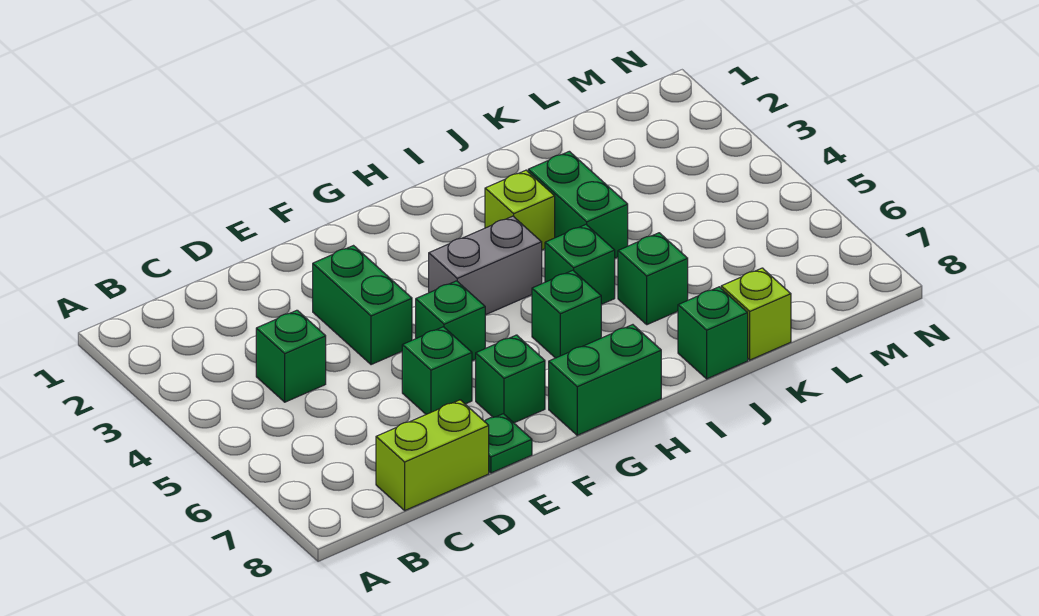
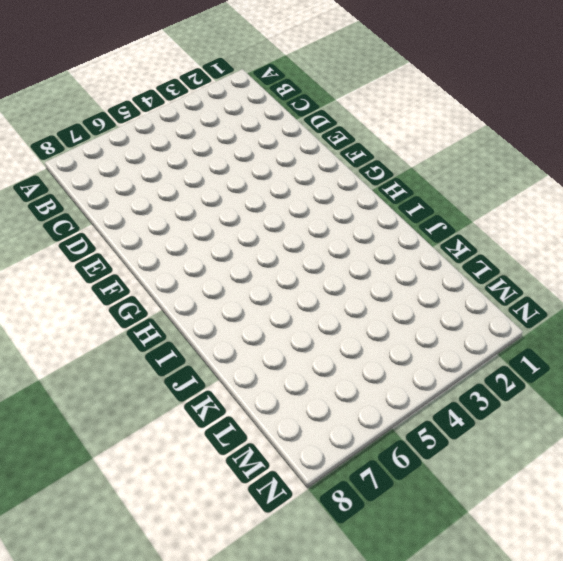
none -> green brick C4 level 1
none -> lime brick C8:D8 level 1
none -> green brick E3:E4 level 1

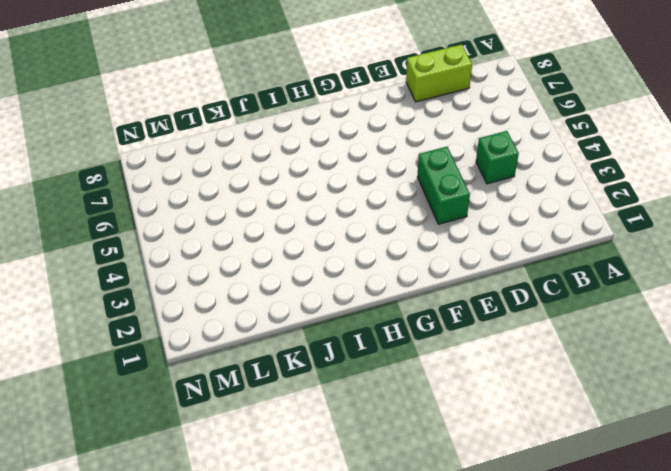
none -> green brick E6 level 1
none -> green plate E8 level 1
none -> green brick F5 level 1

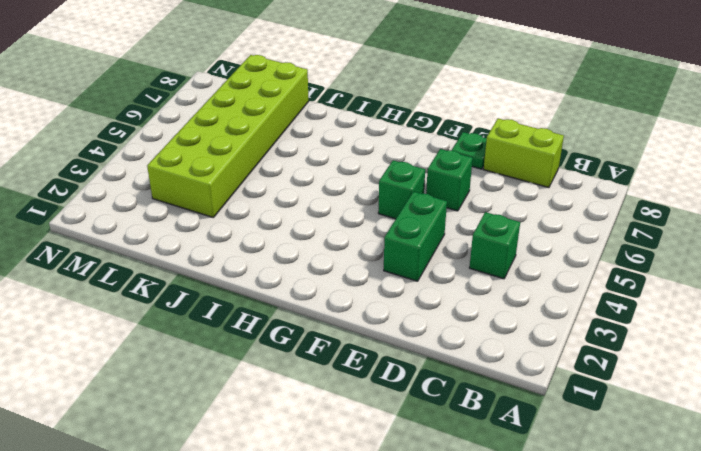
lime brick K3:L8 level 1 -> lime brick K8 level 1
none -> green brick F7 level 1
none -> grey brick G4:H4 level 1
none -> green brick G8:H8 level 1

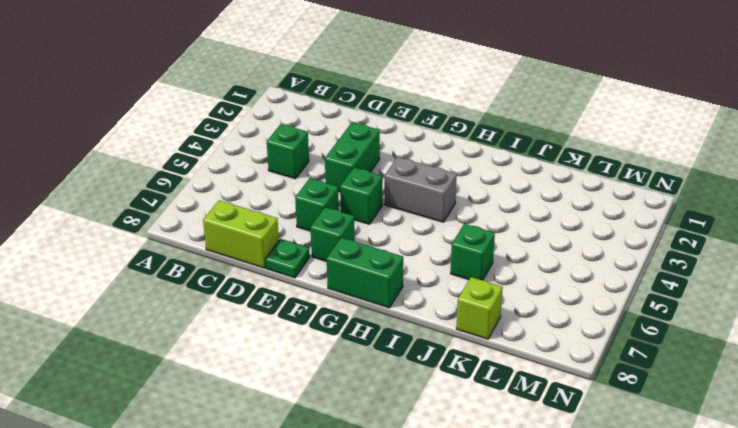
none -> green brick H6 level 1
none -> lime brick I3 level 1
none -> green brick I5 level 1

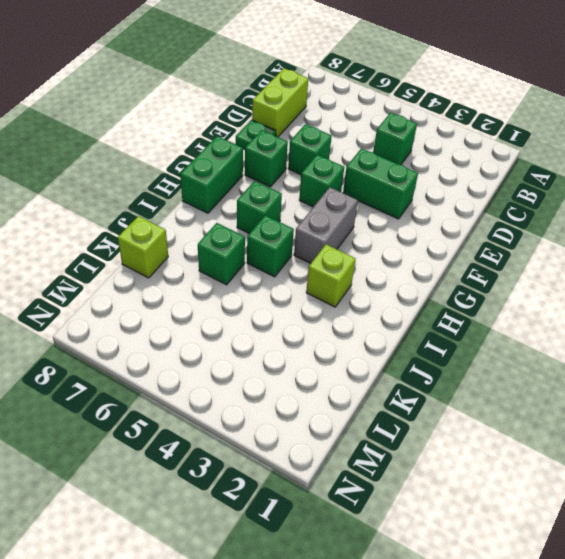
none -> green brick J3:J4 level 1
none -> green brick J8 level 1

